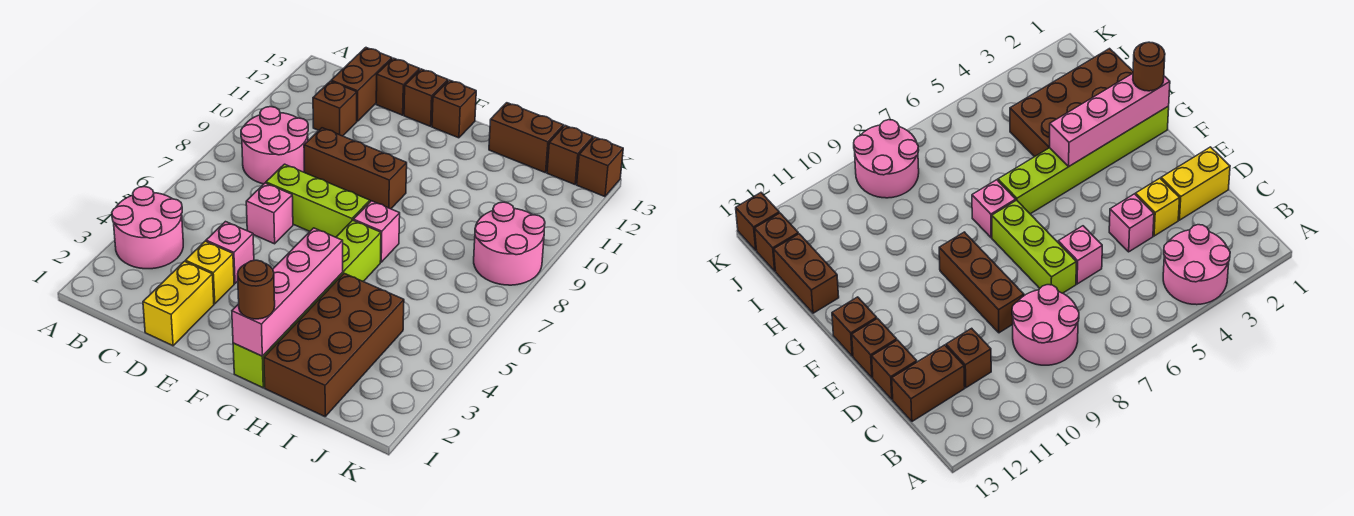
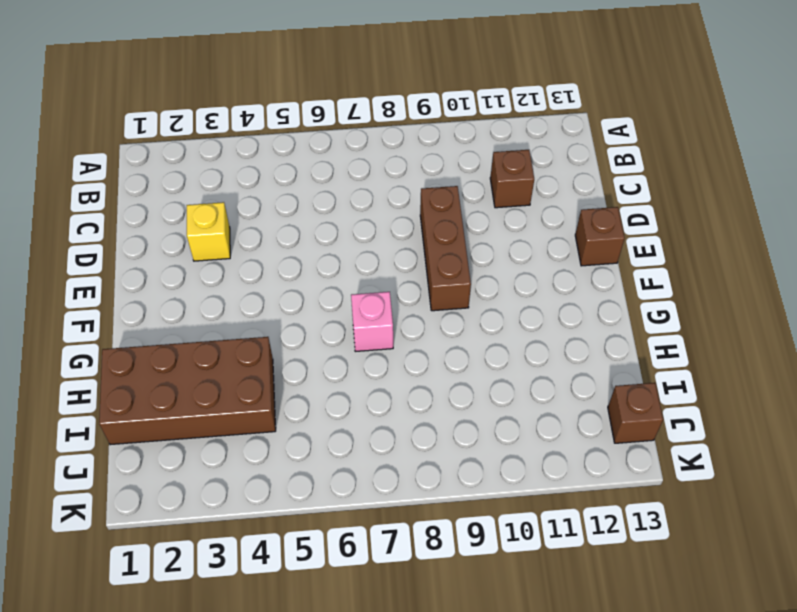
none -> pink round brick A3:B4 level 1
none -> pink round brick B8:C9 level 1
none -> brown brick C12:C13 level 1

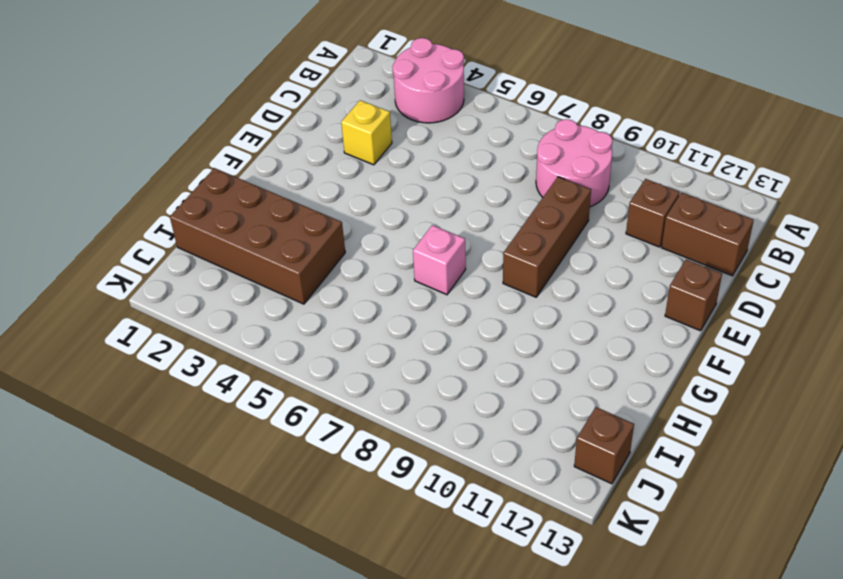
none -> yellow brick D1:D2 level 1
none -> pink brick D4 level 1
none -> pink brick D6 level 1

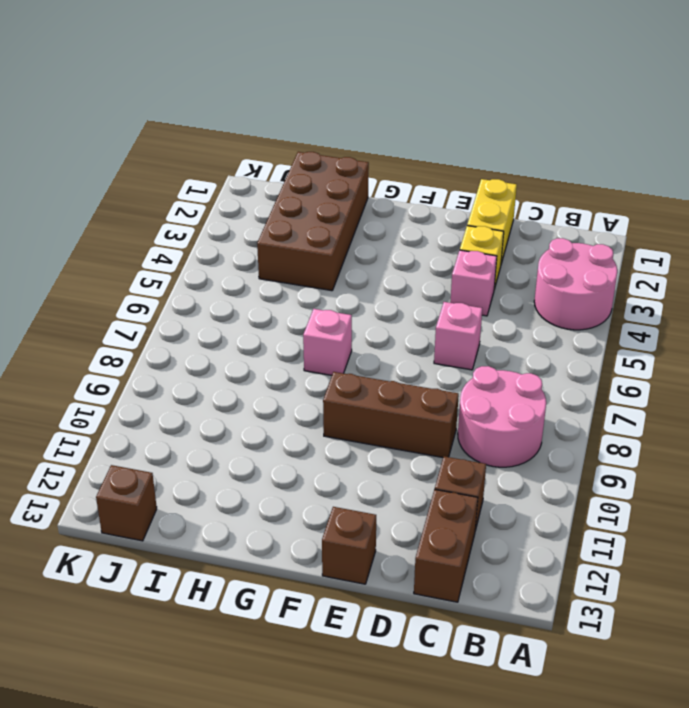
none -> lime brick D7:F7 level 1
none -> brown brick D13 level 1
none -> brown brick F13 level 1

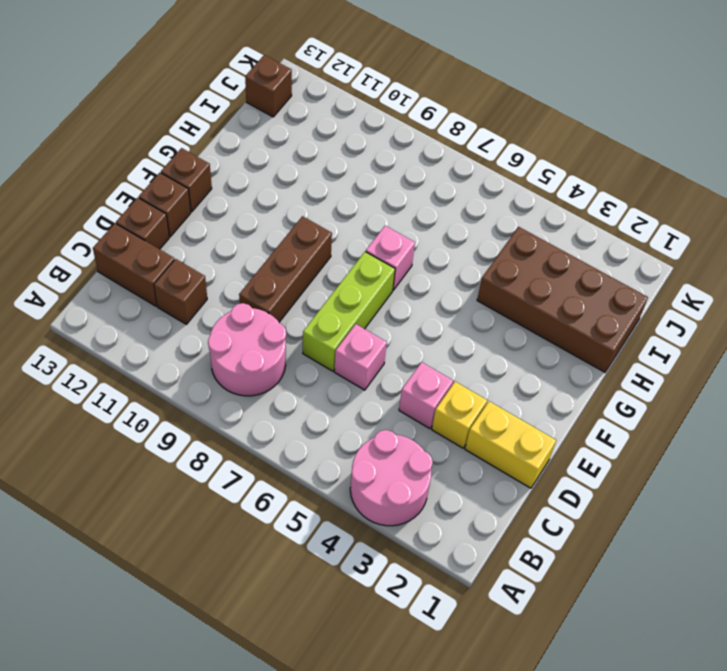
none -> lime brick G1:G6 level 1
none -> brown brick H13:I13 level 1
none -> pink round brick J8:K9 level 1

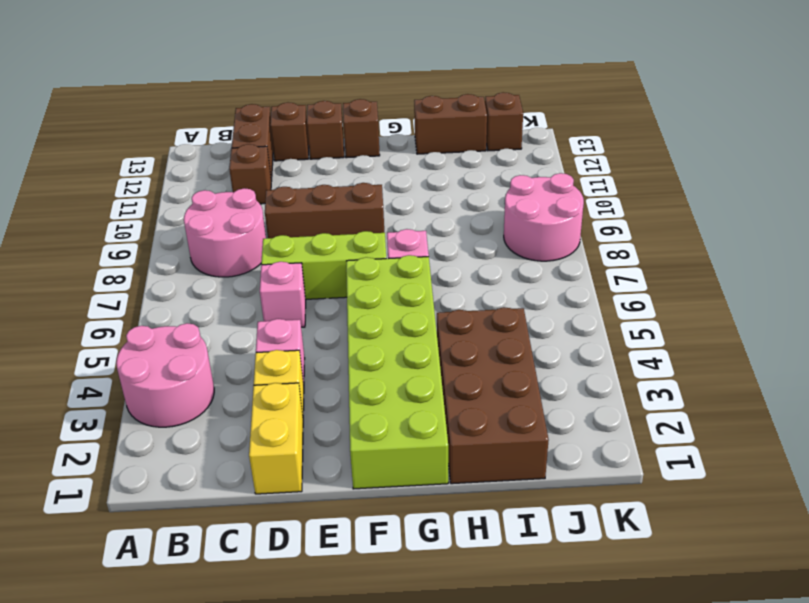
lime brick F1:G6 level 1 -> lime brick G1:G6 level 1
none -> brown brick K13 level 1
none -> pink brick G1:G4 level 2
none -> brown round brick G1 level 3

